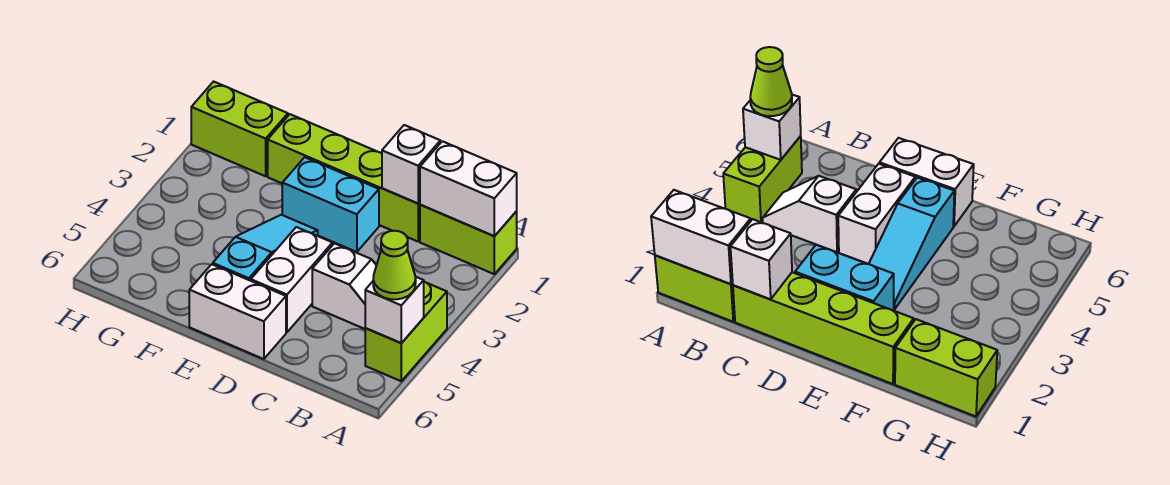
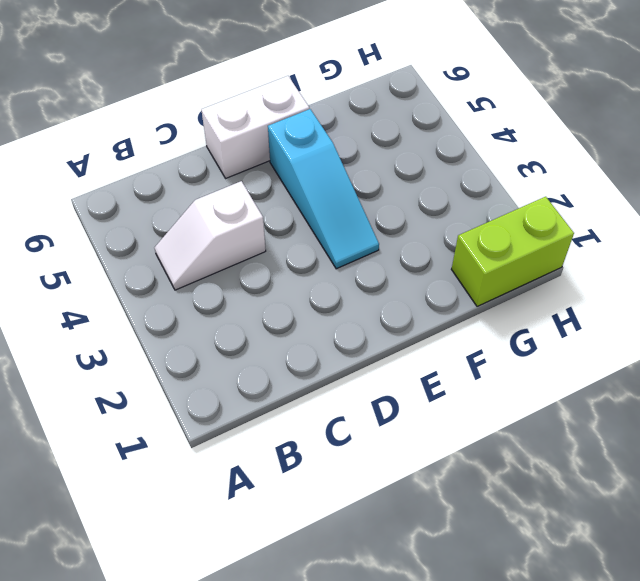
none -> lime brick A1:B1 level 1
none -> lime brick A4:A5 level 1
none -> lime brick C1:F1 level 1

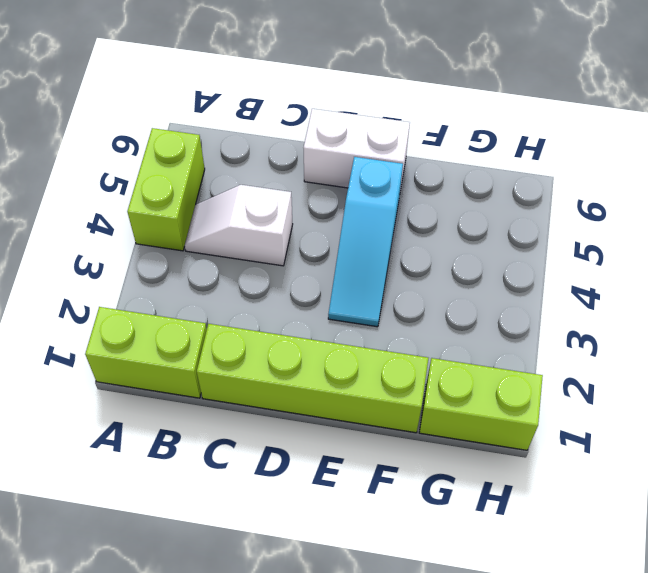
none -> cyan brick D2:E2 level 1
none -> white brick D4:D5 level 1
none -> white brick A1:B1 level 2

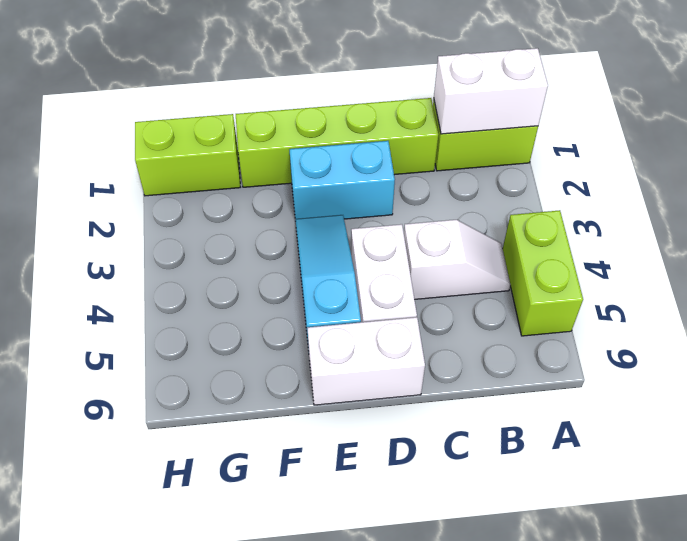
none -> white brick A5 level 2
none -> white brick C1 level 2
none -> lime cone A5 level 3

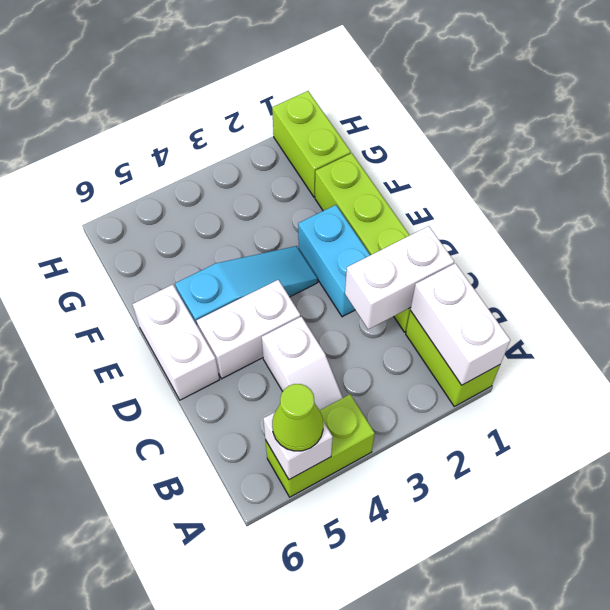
white brick C1:C2 level 2 -> white brick C1 level 2

